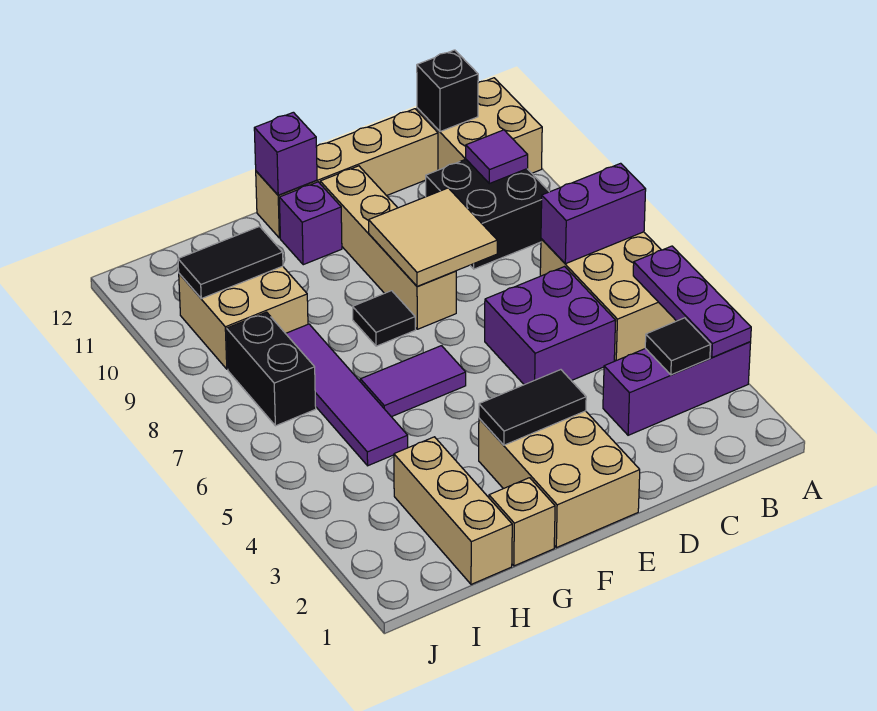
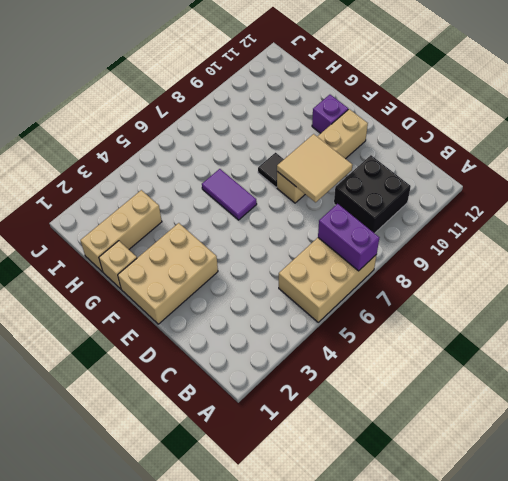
none -> purple brick A3:C3 level 1
none -> tan brick A11:B12 level 1
none -> purple brick C5:D6 level 1

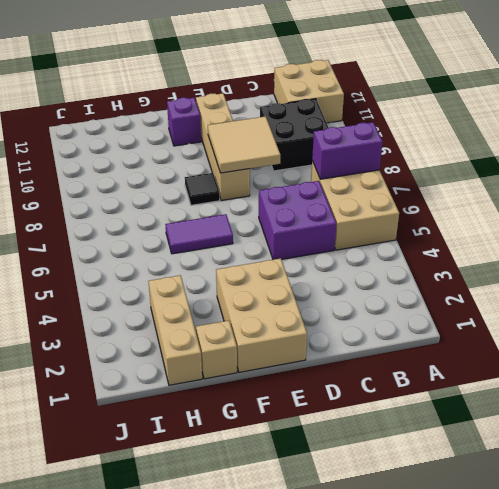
none -> purple brick A3:C3 level 1
none -> tan brick C12:F12 level 1
none -> purple tile H5:H8 level 1

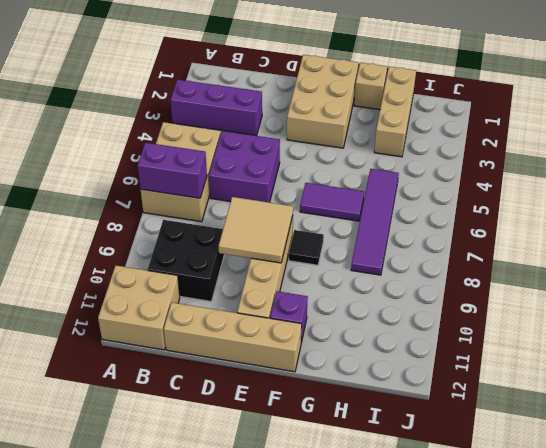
none -> tan brick H9:I10 level 1
none -> black brick I7:I8 level 1
none -> purple plate A3:A5 level 2

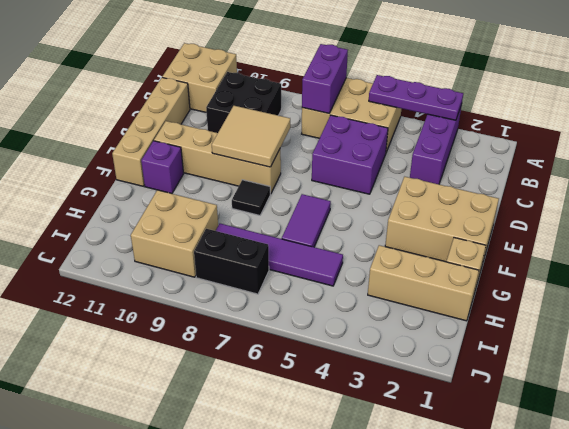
none -> black tile B3 level 2
none -> purple tile B10 level 2
none -> black brick B12 level 2

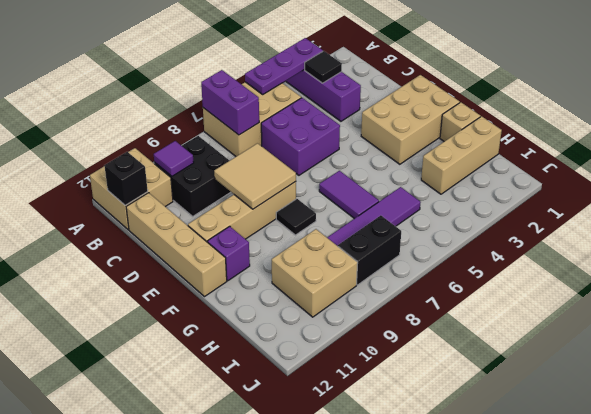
none -> black tile E3:F3 level 2
none -> purple brick F12 level 2
none -> black tile H10:I10 level 2

